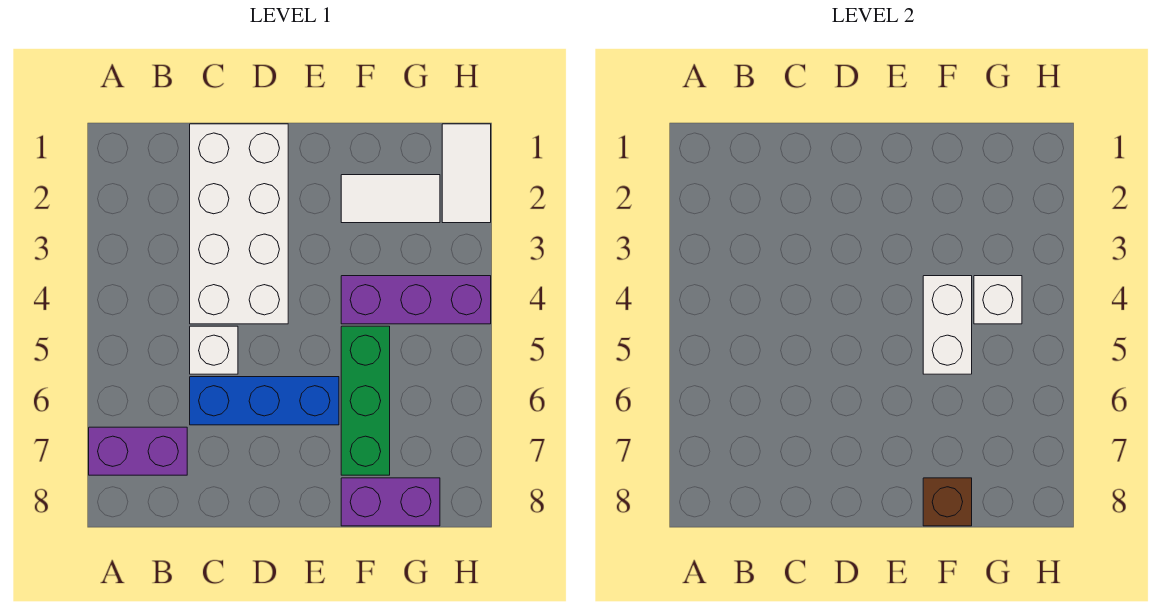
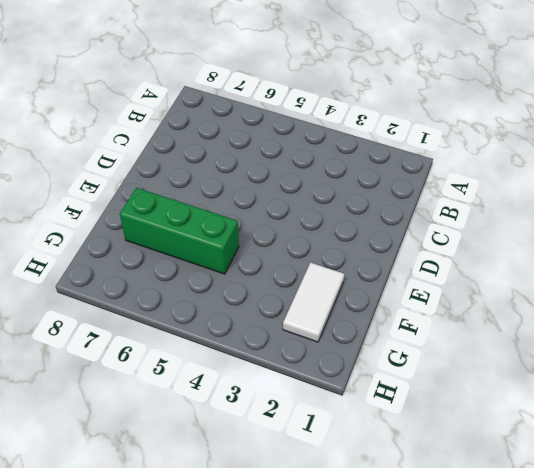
none -> purple brick A7:B7 level 1
none -> white brick C1:D4 level 1
none -> white brick C5 level 1

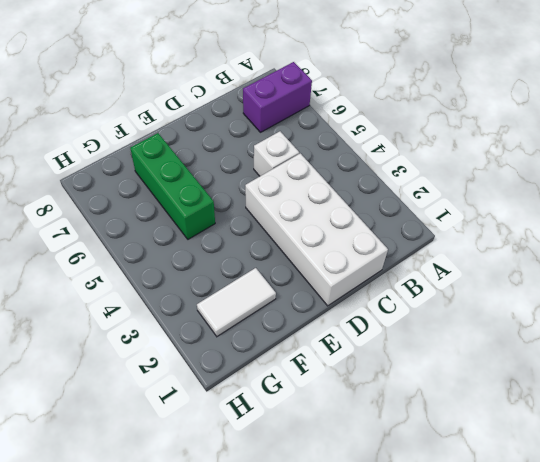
none -> blue brick C6:E6 level 1
none -> purple brick F4:H4 level 1
none -> purple brick F8:G8 level 1

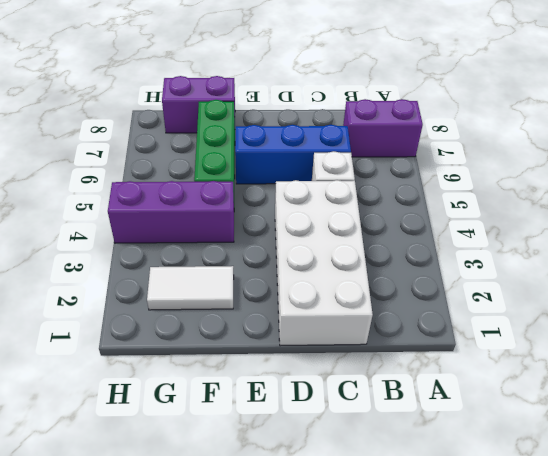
none -> white tile H1:H2 level 1
none -> white brick F4:F5 level 2
none -> brown brick F8 level 2

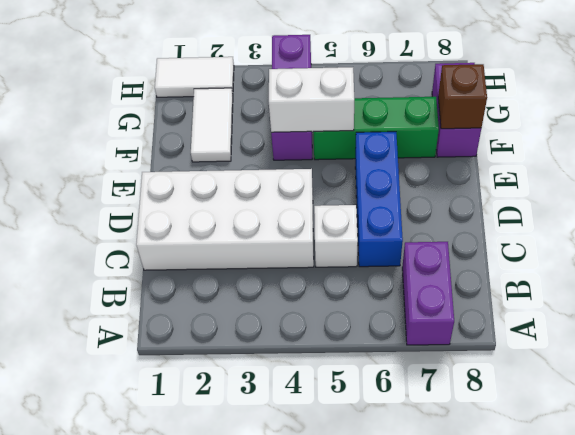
none -> white brick G4 level 2

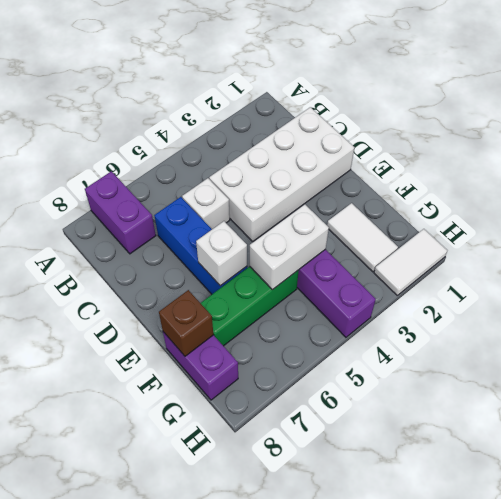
white brick E6 level 2 -> white brick G4 level 2

